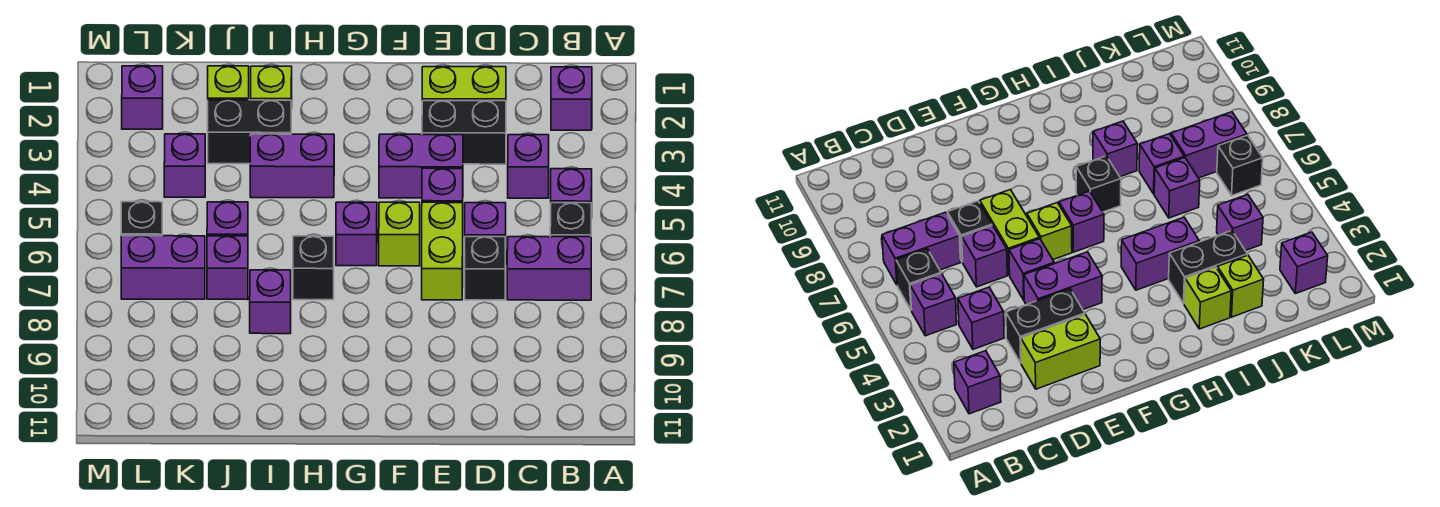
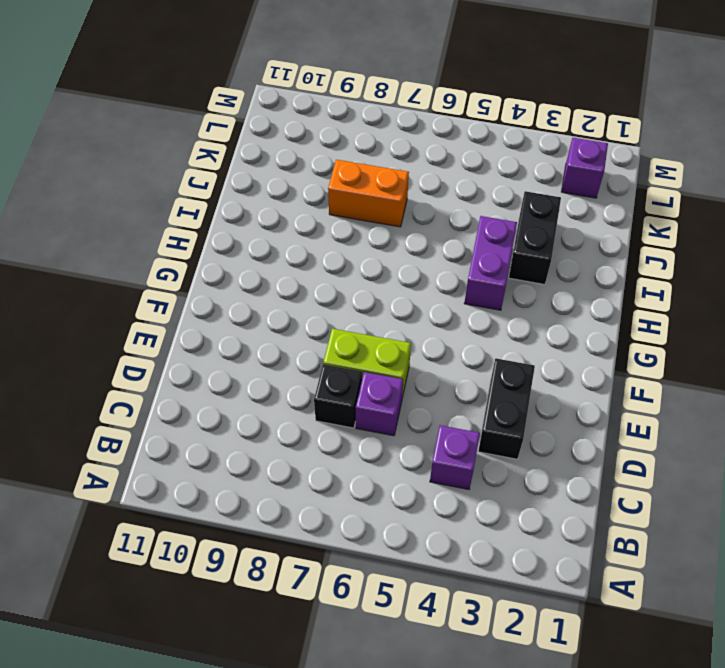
orange brick J7:J8 level 1 -> purple brick J7 level 1
none -> purple brick B2 level 1
none -> purple brick B5 level 1
none -> black brick B6 level 1

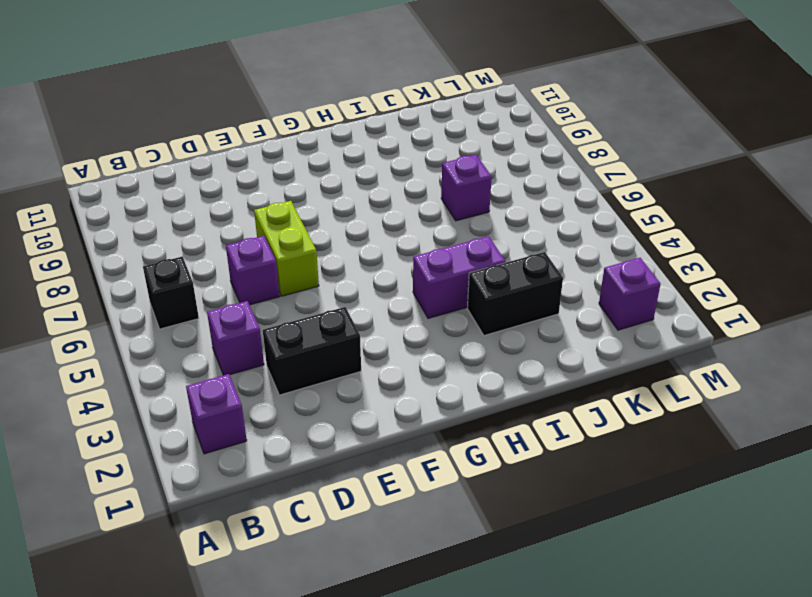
none -> purple brick B5 level 1
none -> purple brick B7:C7 level 1
none -> lime brick D2:E2 level 1

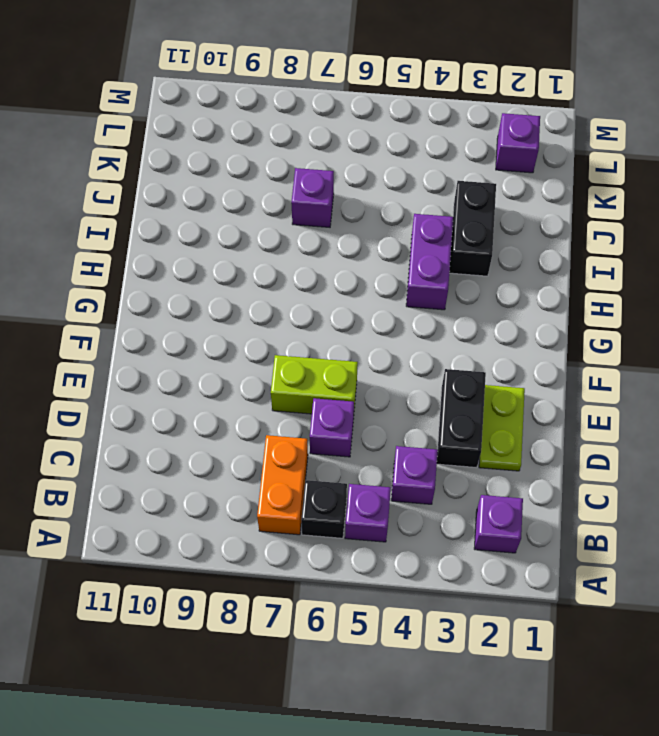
orange brick B7:C7 level 1 -> purple brick B7:C7 level 1
lime plate D2:E2 level 1 -> lime brick D2:E2 level 1
none -> black brick D7 level 1
none -> purple brick E4:F4 level 1
none -> purple brick E5 level 1

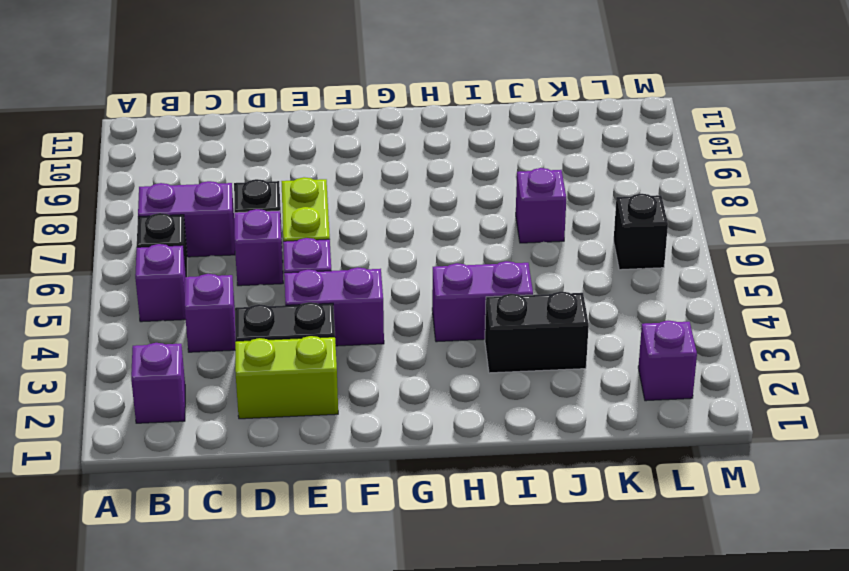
none -> lime brick F6 level 1
none -> purple brick G6 level 1
none -> black brick H7 level 1

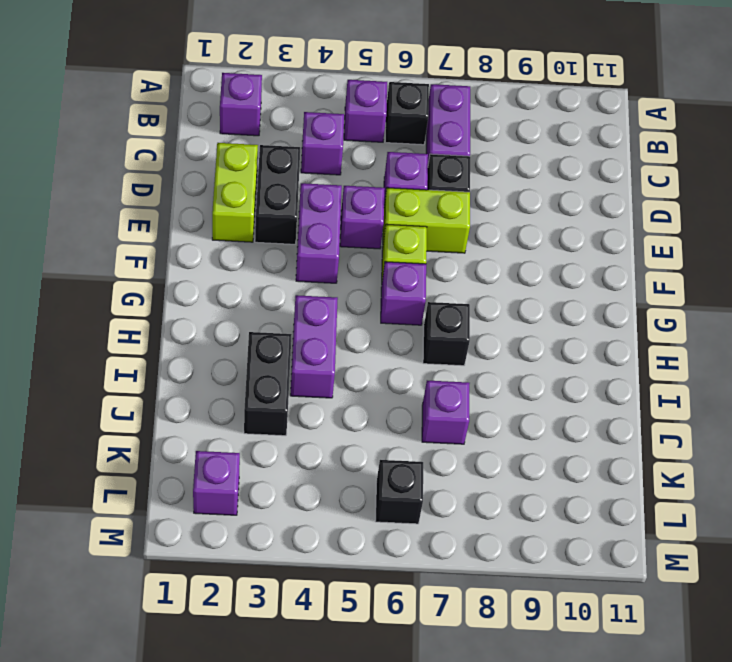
none -> lime brick I2 level 1
none -> purple brick I8 level 1
none -> lime brick J2 level 1

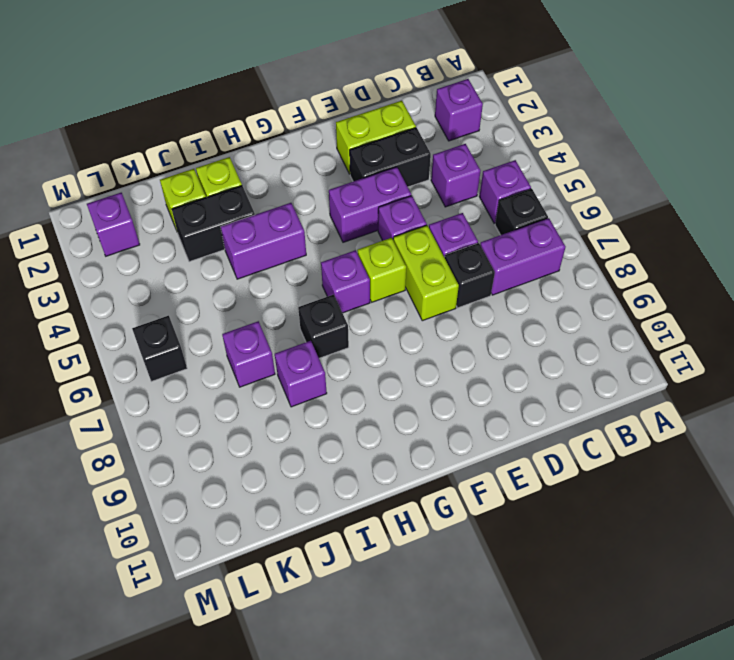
none -> purple brick J6 level 1
none -> purple brick K4 level 1
none -> purple brick K7:L7 level 1

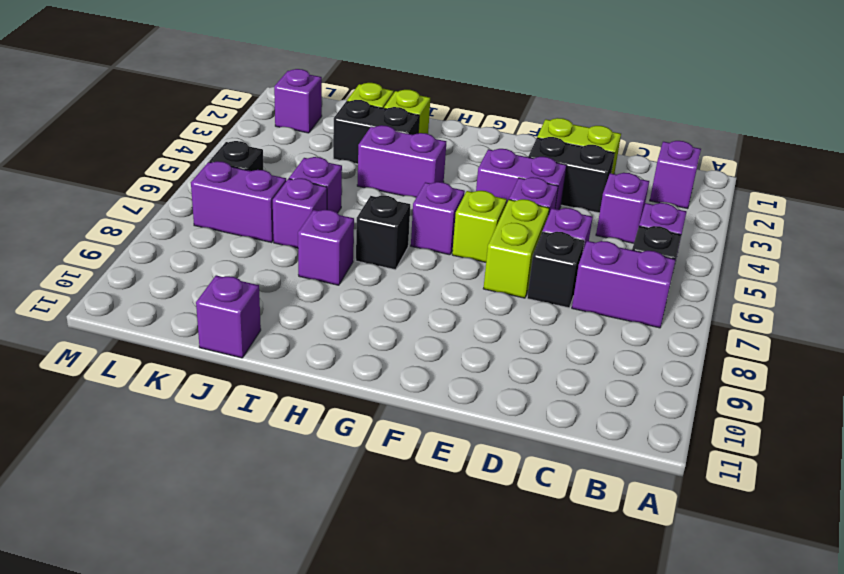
purple brick J11 level 1 -> purple brick K4 level 1

